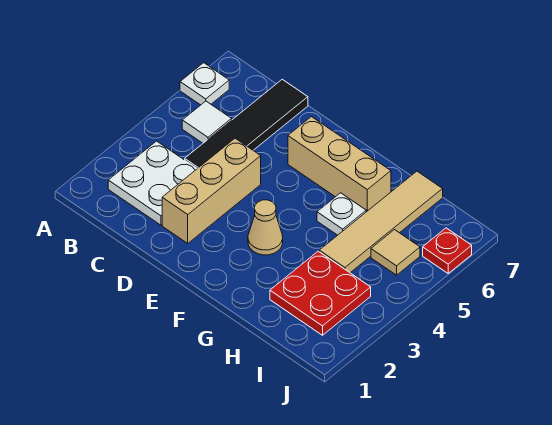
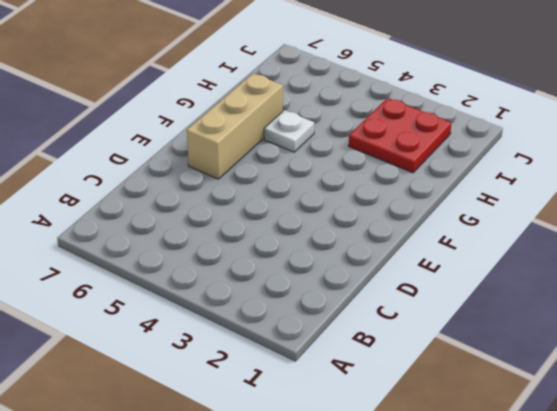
none -> white plate A6 level 1
none -> white plate B2:C3 level 1
none -> white tile B5 level 1

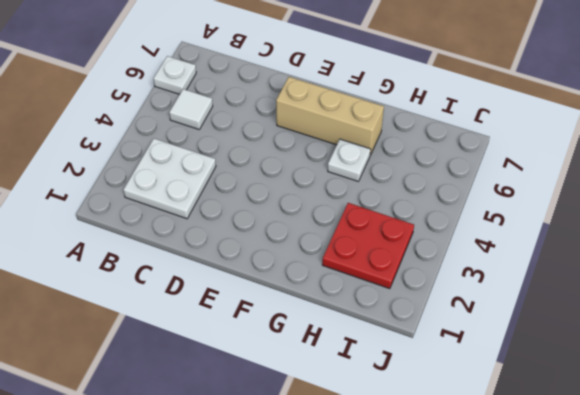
none -> black tile C4:C7 level 1
none -> tan brick D2:D4 level 1
none -> tan cone F3 level 1

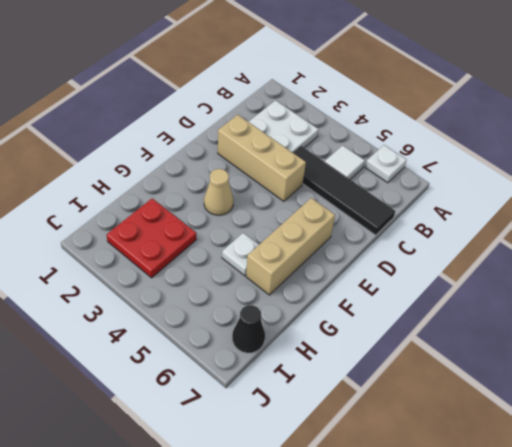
black cone I7 level 1 -> none
none -> tan tile H4:H7 level 1
none -> tan tile I5 level 1
none -> red plate J6 level 1

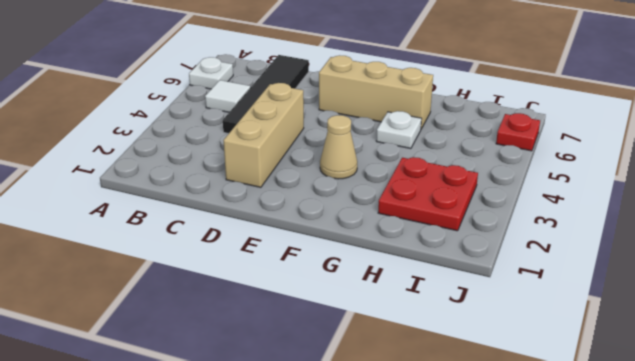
none -> white plate B2:C3 level 1
none -> tan tile H4:H7 level 1
none -> tan tile I5 level 1

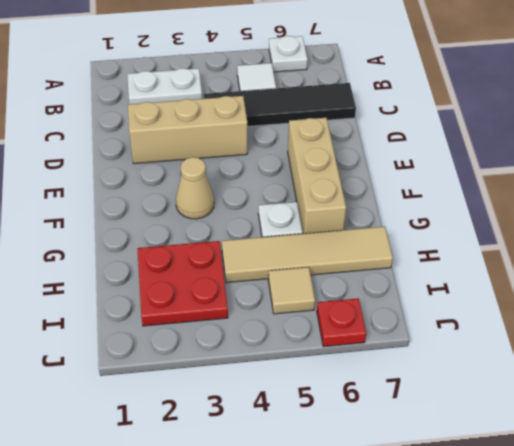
white plate B2:B3 level 1 -> white plate B2:C3 level 1

